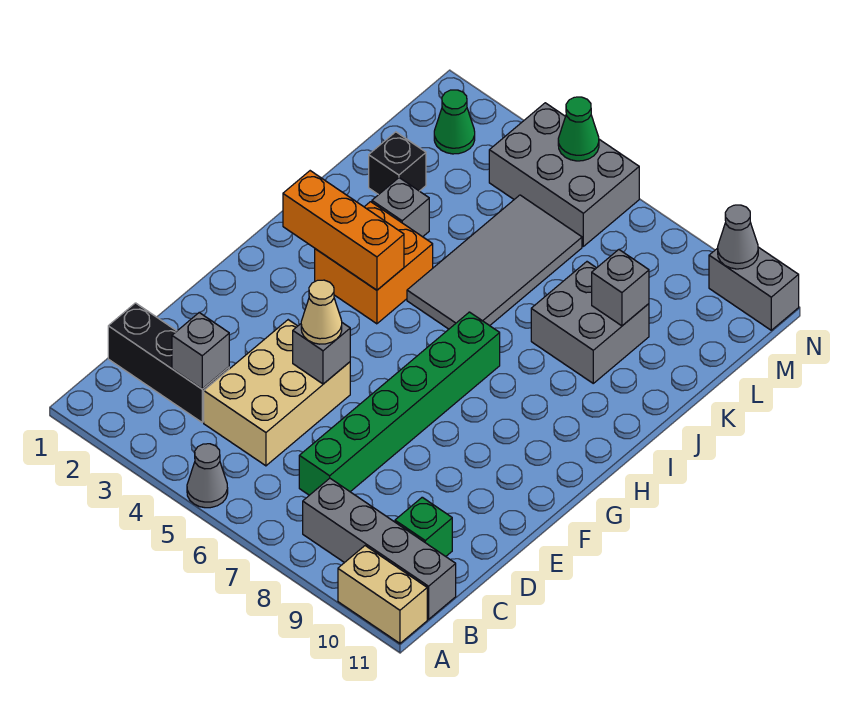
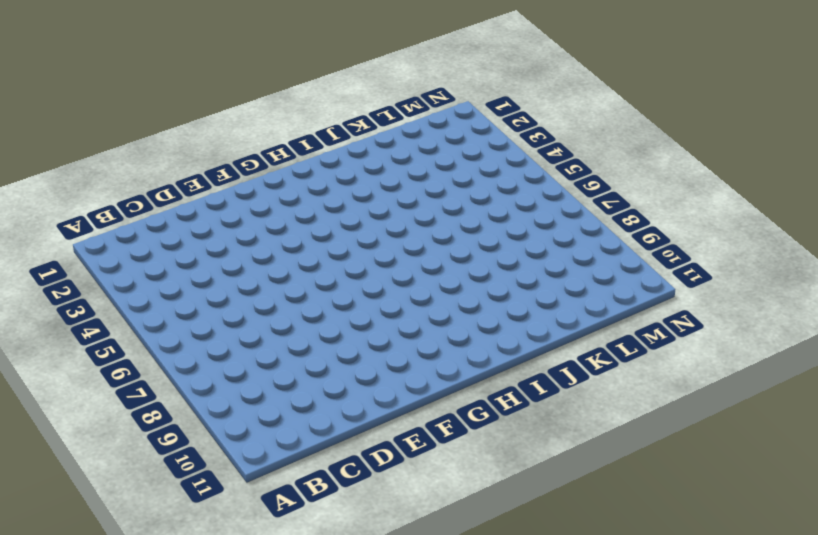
none -> grey cone A5 level 1
none -> tan brick A10:A11 level 1
none -> grey brick B8:B11 level 1

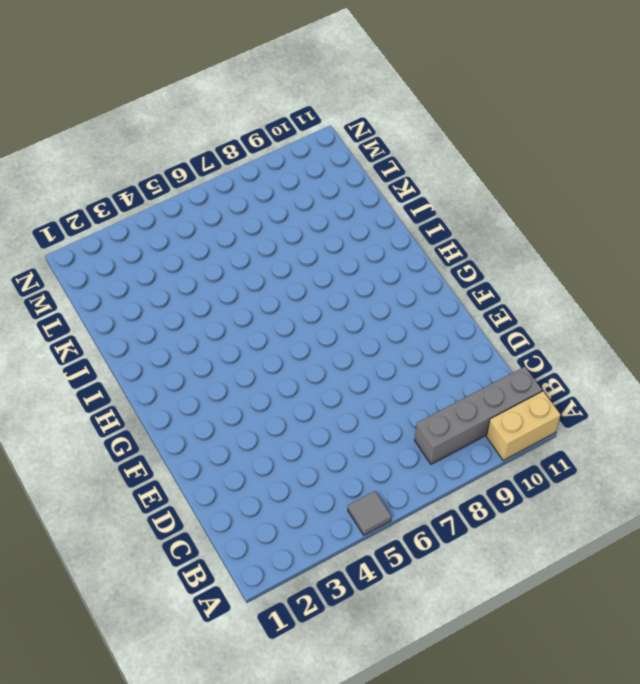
grey tile A5 level 1 -> grey cone A5 level 1
none -> black brick C1:C3 level 1
none -> tan brick C4:E5 level 1
none -> green brick C7:H7 level 1

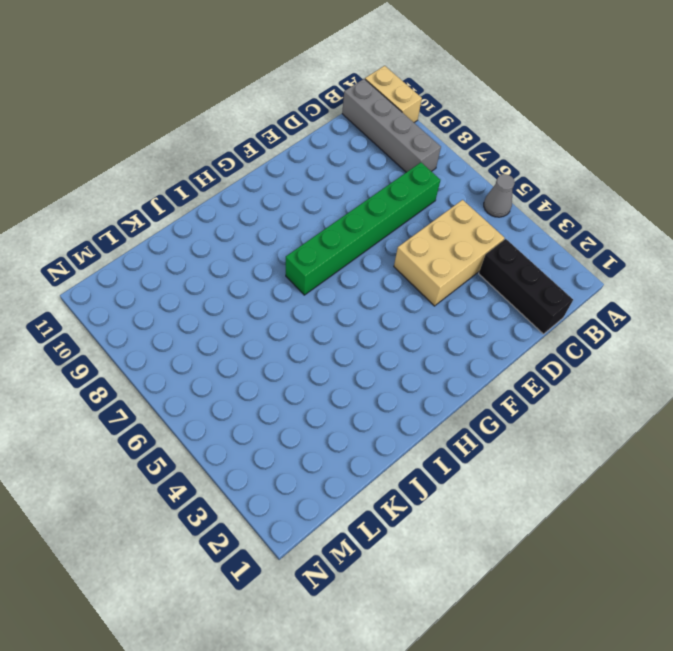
none -> green brick C10 level 1
none -> orange brick H3:I4 level 1
none -> grey tile I5:L6 level 1

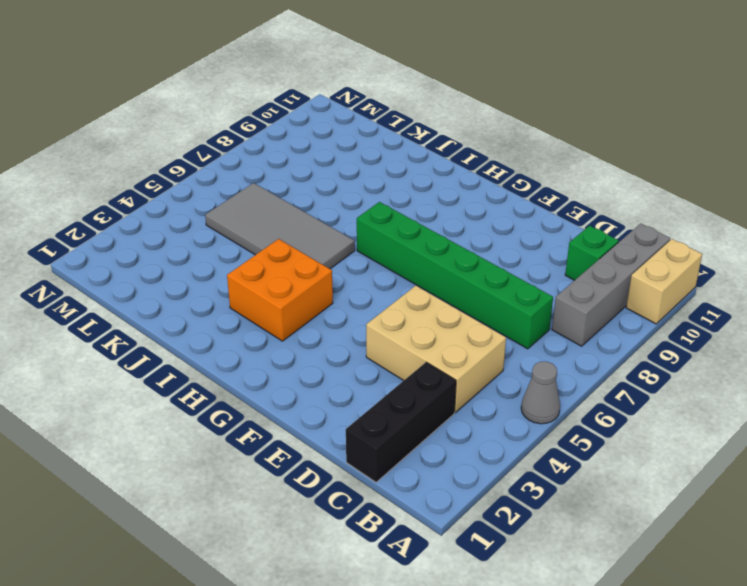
none -> grey brick J3 level 1
none -> grey brick J8:K9 level 1
none -> black brick K2 level 1

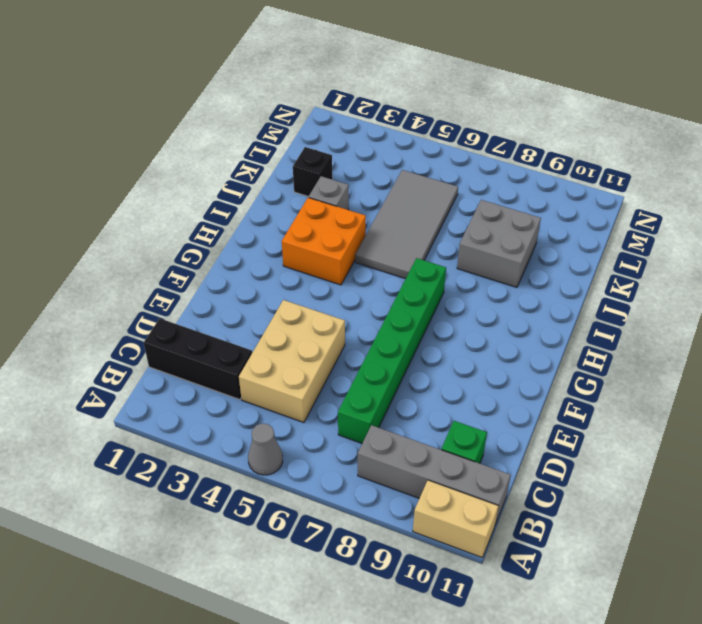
none -> green cone M2 level 1
none -> grey brick M4:N6 level 1
none -> grey brick N10:N11 level 1

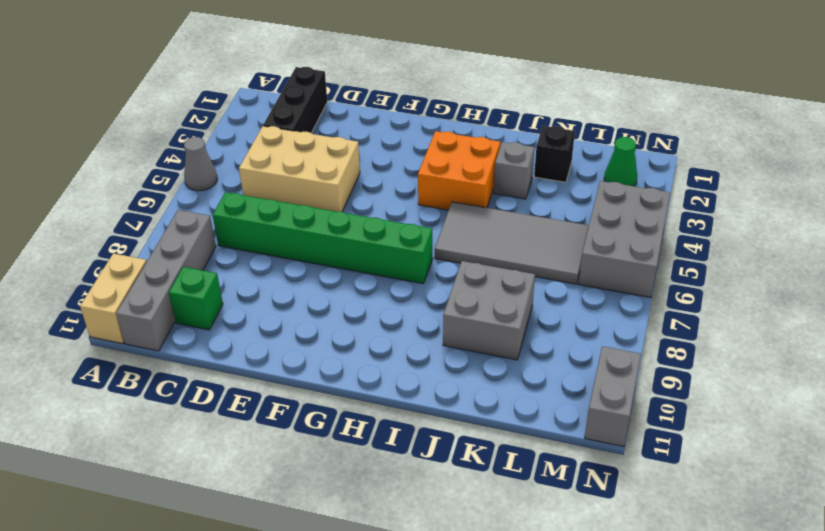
none -> grey brick C3 level 2
none -> grey brick E5 level 2
none -> orange brick H2:H4 level 2

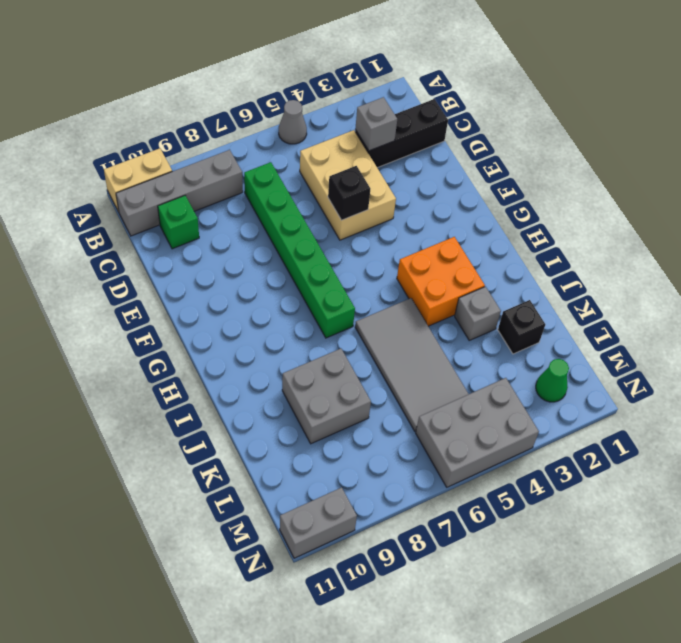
black brick E5 level 2 -> grey brick E5 level 2
none -> orange brick H2:H4 level 2
none -> grey brick K9 level 2
none -> green cone N5 level 2

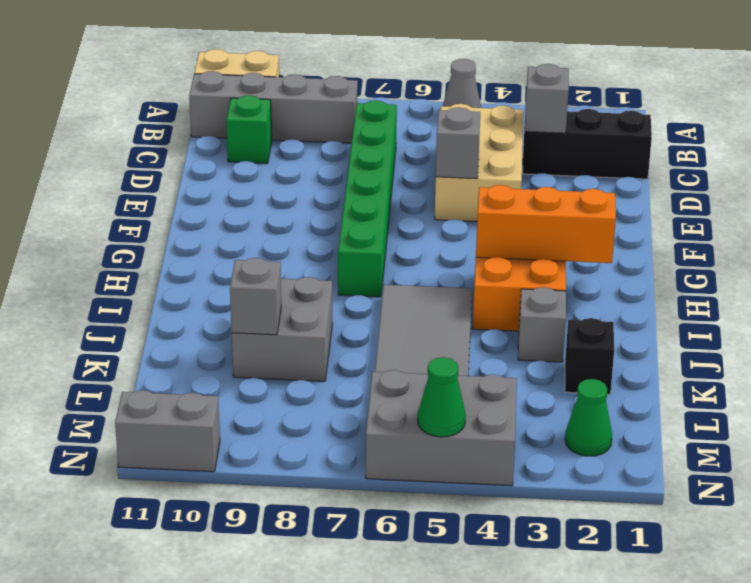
none -> grey cone N10 level 2
none -> tan cone E5 level 3

